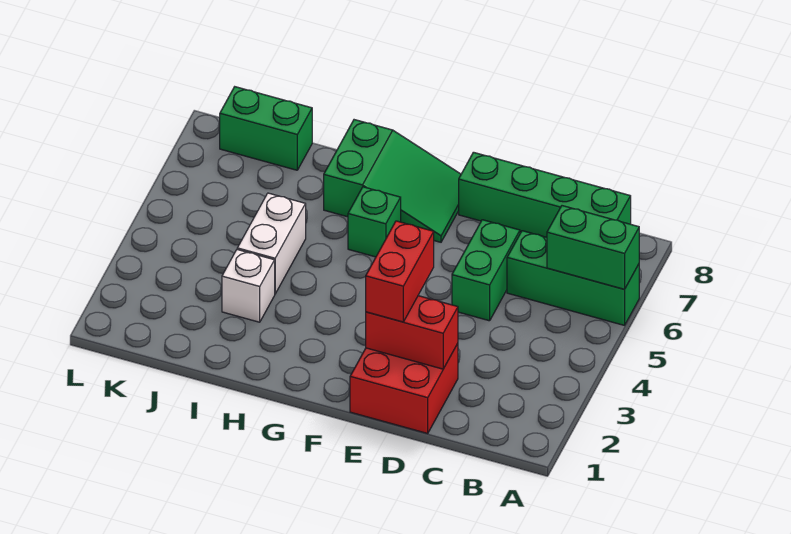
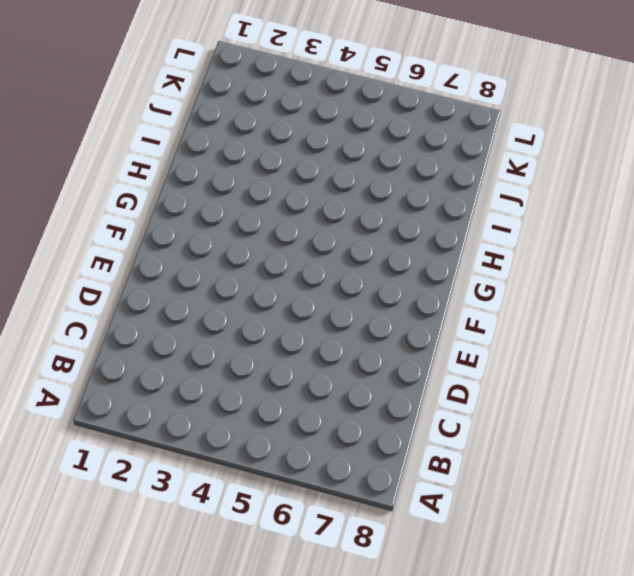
none -> green brick A6:C6 level 1
none -> green brick B8:E8 level 1
none -> red brick D1:E2 level 1

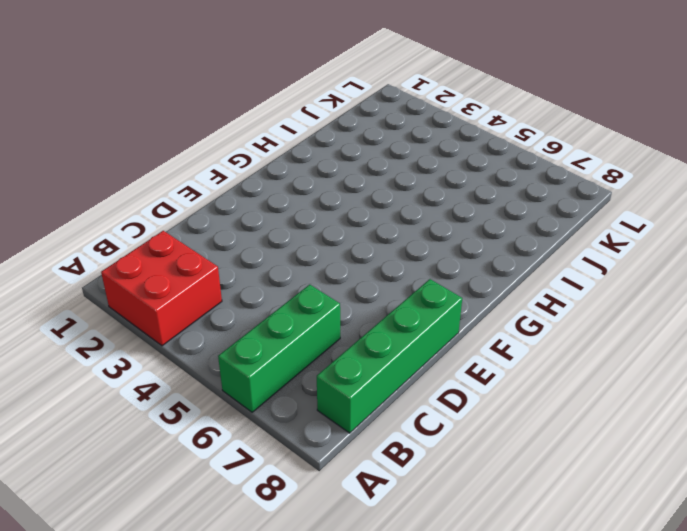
red brick A2:B3 level 1 -> red brick D1:E2 level 1
none -> green brick D5:D6 level 1
none -> green slope F7:H8 level 1 top H
none -> green brick G6 level 1

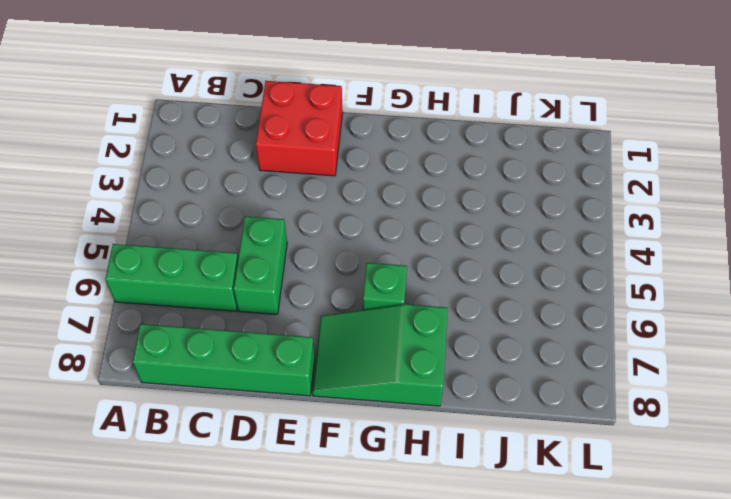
none -> white brick I3 level 1
none -> white brick I4:I5 level 1
none -> green brick J8:K8 level 1

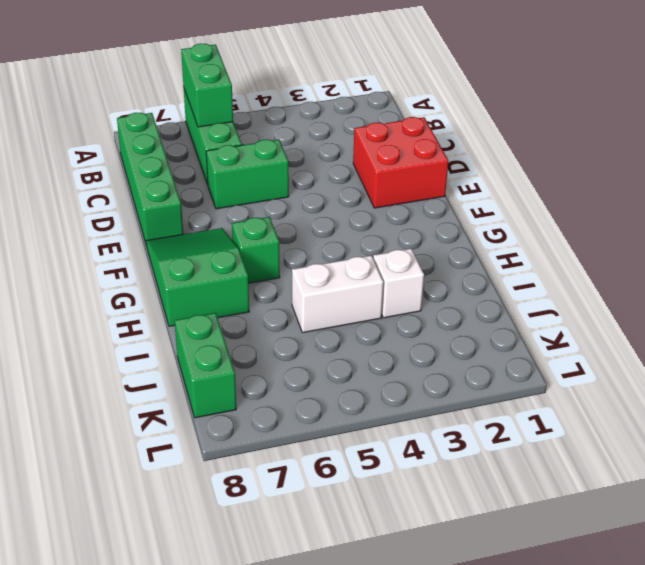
none -> red brick D2:E2 level 2
none -> red brick E2:E3 level 3

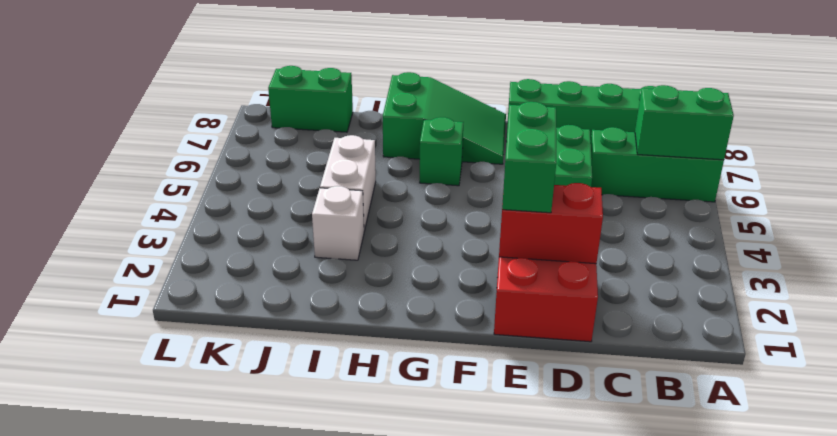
green brick E2:E3 level 3 -> red brick E2:E3 level 3

